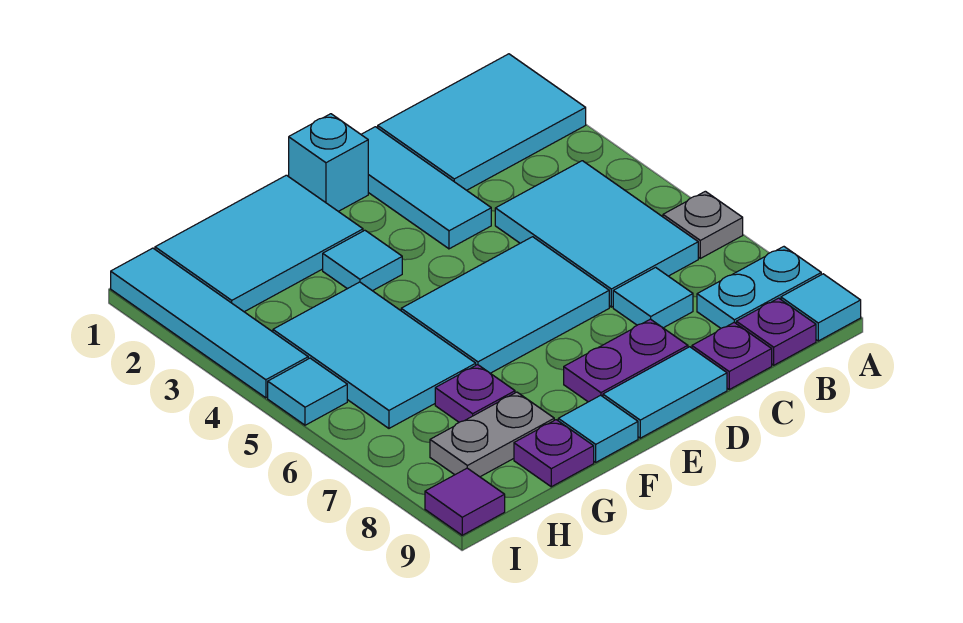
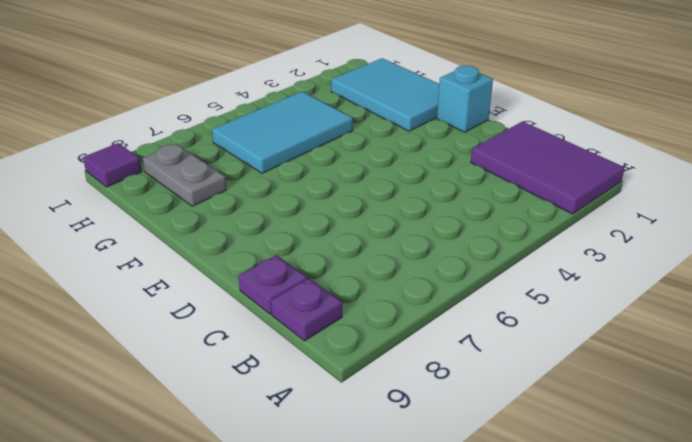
purple tile A1:C2 level 1 -> cyan tile A1:C2 level 1
none -> grey plate A6 level 1
none -> cyan plate A8:B8 level 1
none -> cyan tile A9 level 1

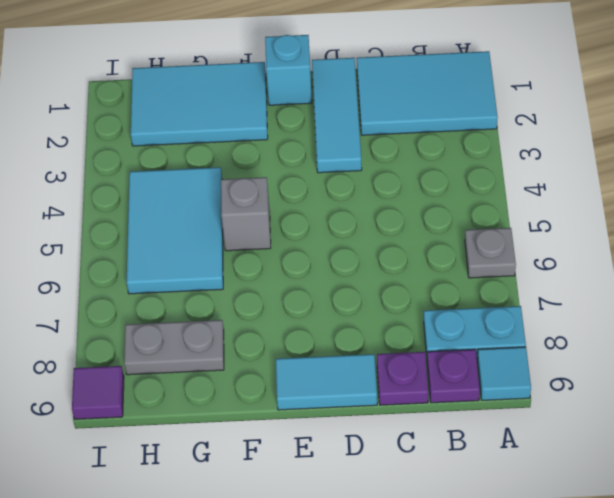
grey brick F5 level 1 -> cyan tile D5:F6 level 1
none -> cyan tile B4:C6 level 1
none -> cyan tile C7 level 1
none -> purple plate D8:E8 level 1

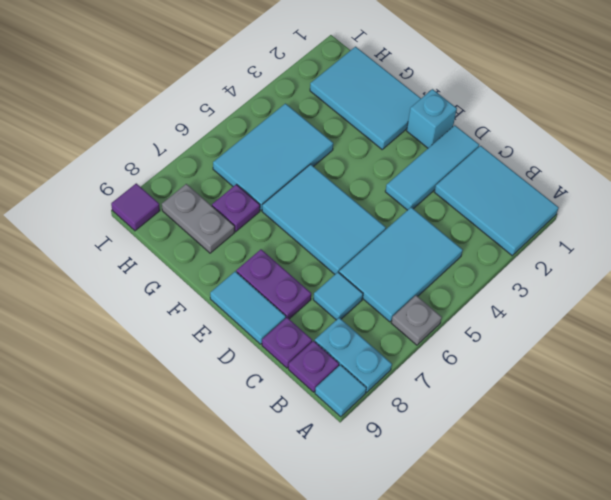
none -> cyan tile F3 level 1
none -> cyan tile F9 level 1
none -> purple plate G9 level 1

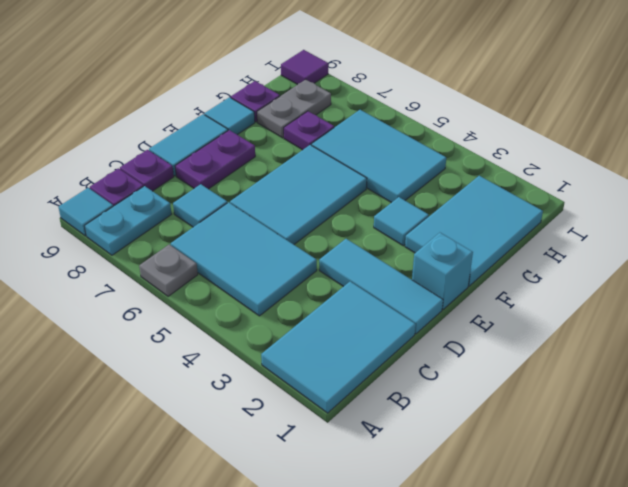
none -> cyan tile I1:I4 level 1
none -> cyan tile I5 level 1

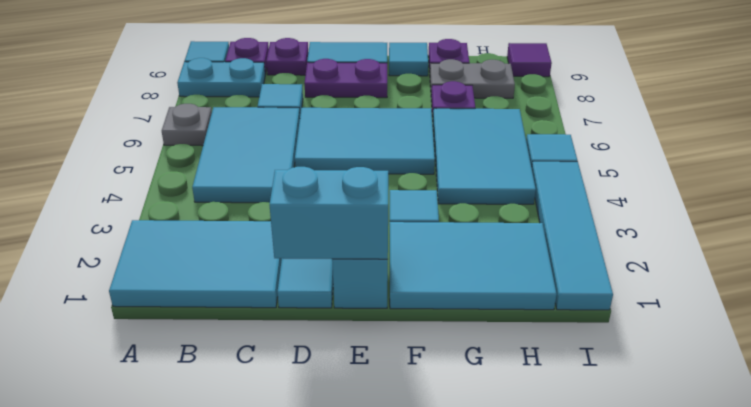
cyan brick D1:E1 level 2 -> none

